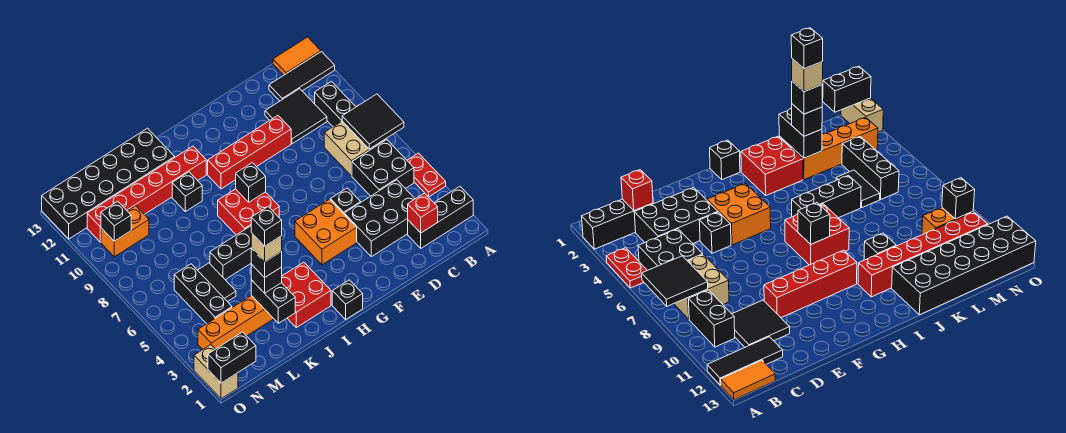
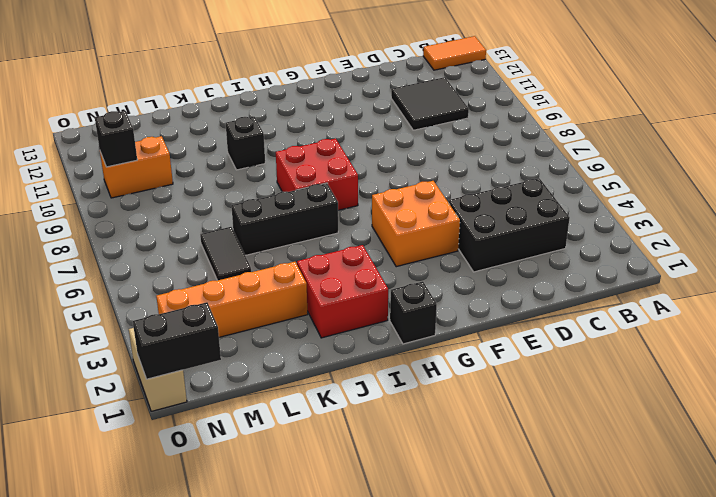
none -> black brick A2:C2 level 1
none -> red plate A4:A5 level 1
none -> black tile A12:C12 level 1
none -> black brick B5:C6 level 1

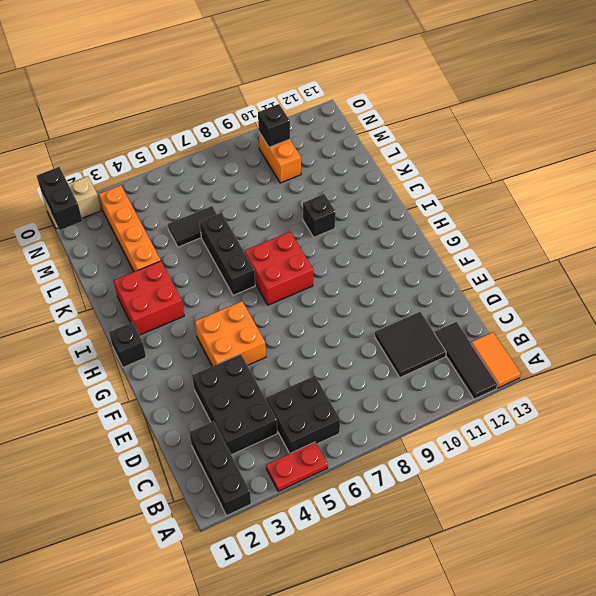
none -> tan brick B7:C8 level 1
none -> black brick B9:B10 level 1
none -> black brick E5 level 1
none -> red brick E10:H10 level 1

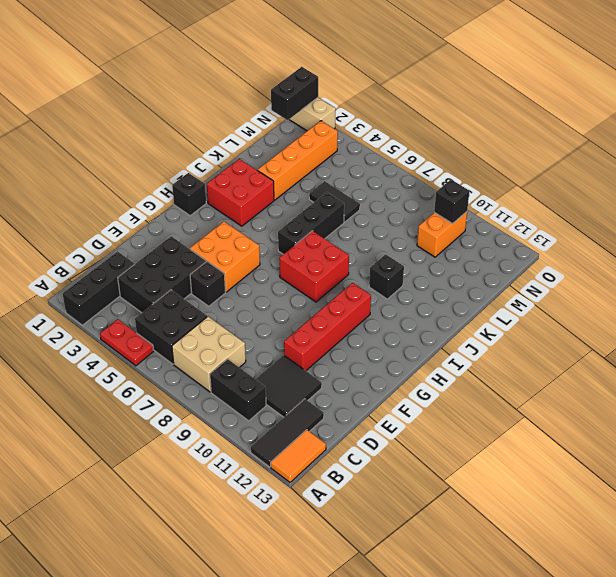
none -> red brick I11:N11 level 1
none -> black brick J12:O13 level 1
none -> black brick M4:M6 level 1
none -> black tile A7:B8 level 2

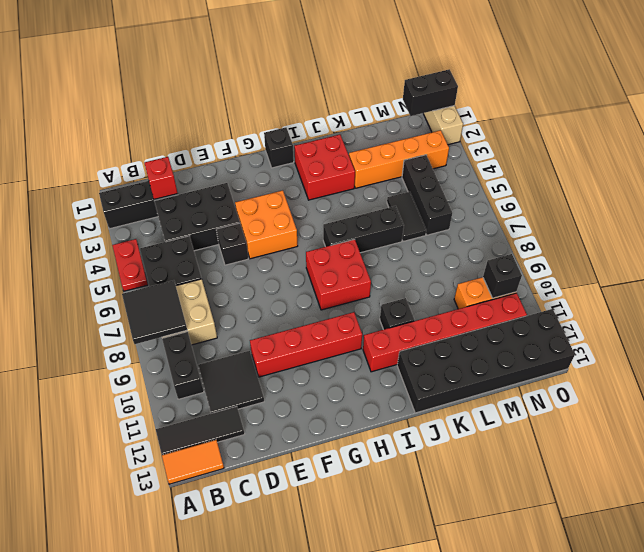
none -> black brick H8 level 2
none -> black brick K2:K3 level 2
none -> black brick K3 level 3
none -> black brick K3 level 4

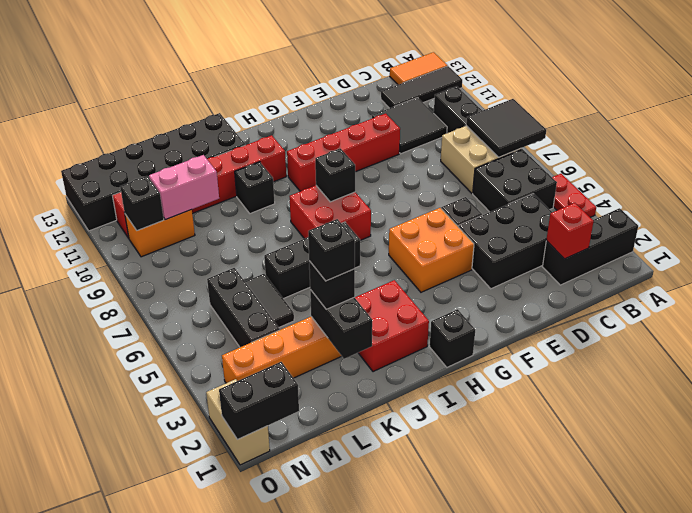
pink brick L10:M10 level 2 -> none
none -> tan brick K3 level 5
none -> black brick K3 level 6

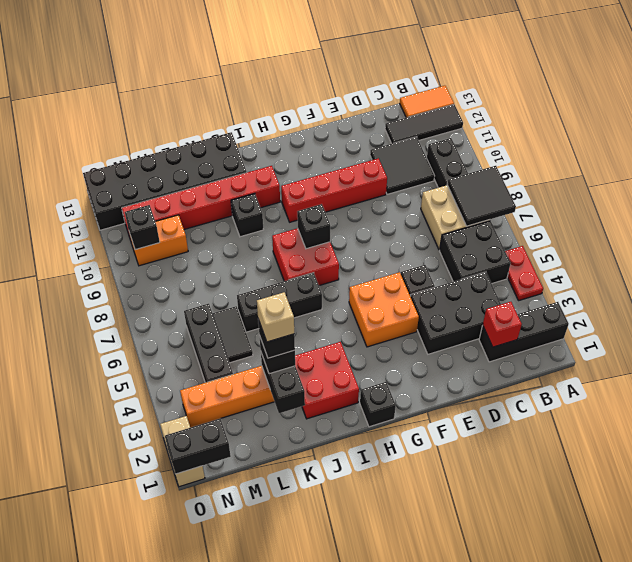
none -> black brick K3 level 6

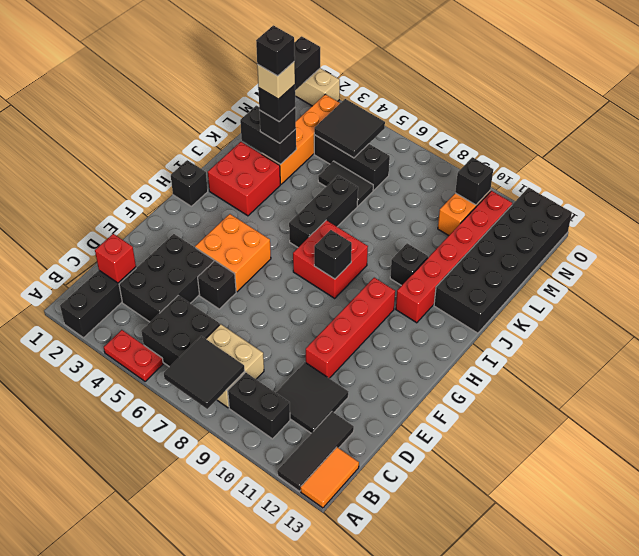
black tile M4:N5 level 2 -> none

